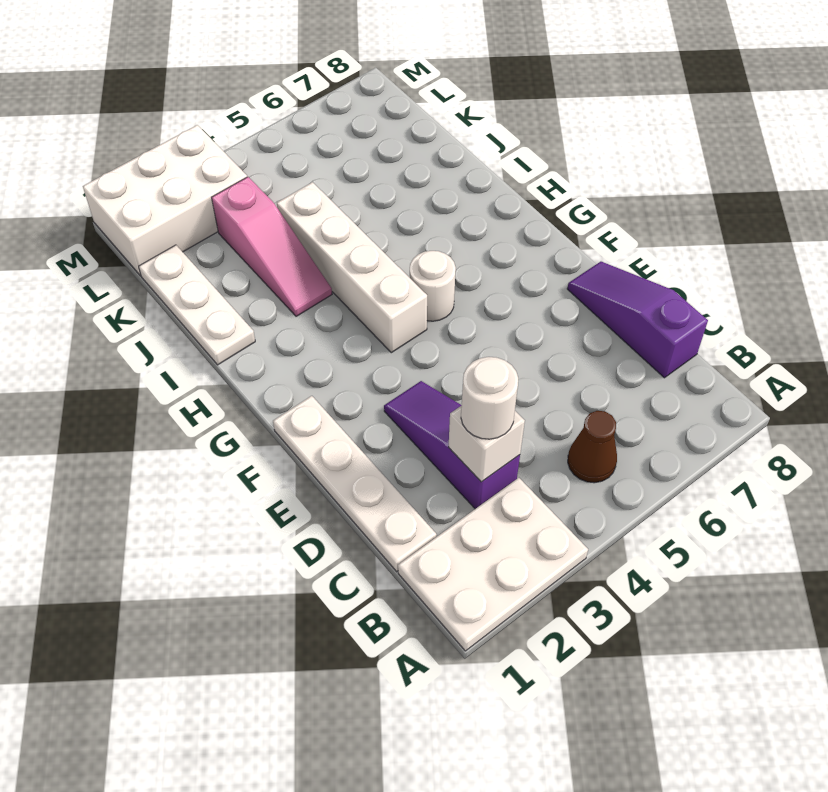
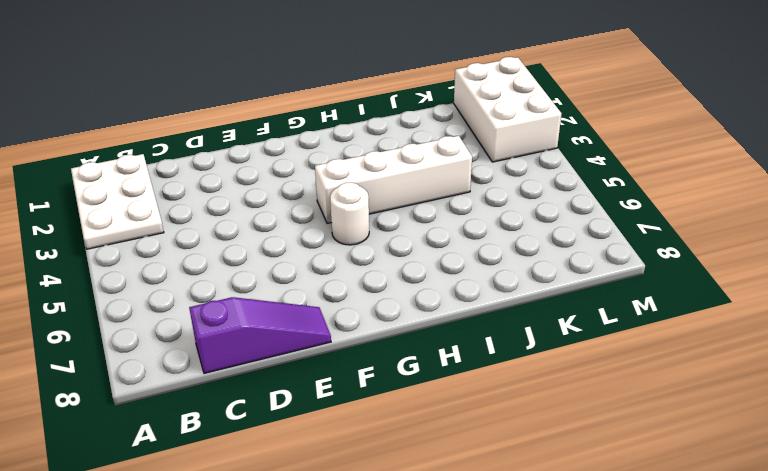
none -> brown cone B5 level 1
none -> white plate C1:F1 level 1
none -> purple slope C3:E3 level 1 top C

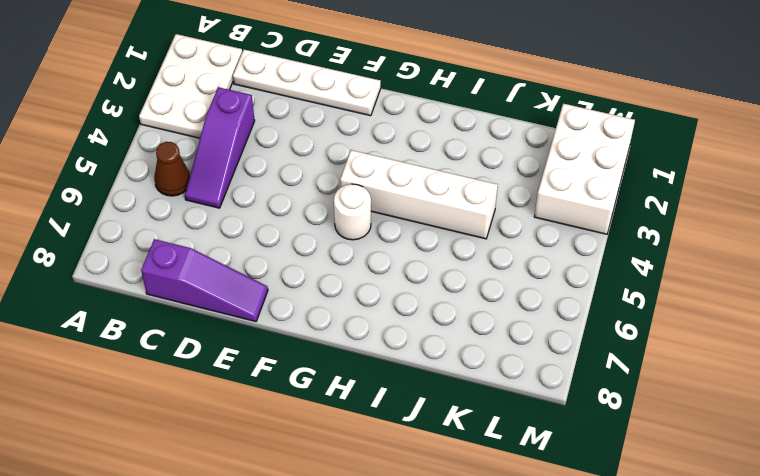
purple slope C3:C5 level 1 top 3 -> purple slope C3:E3 level 1 top C
none -> white plate I1:K1 level 1
none -> pink slope I3:K3 level 1 top K
none -> white brick C3 level 2

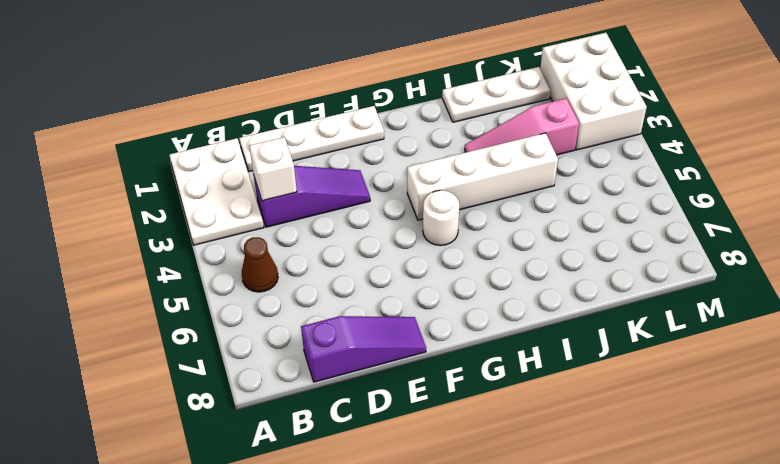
none -> white round brick C3 level 3

